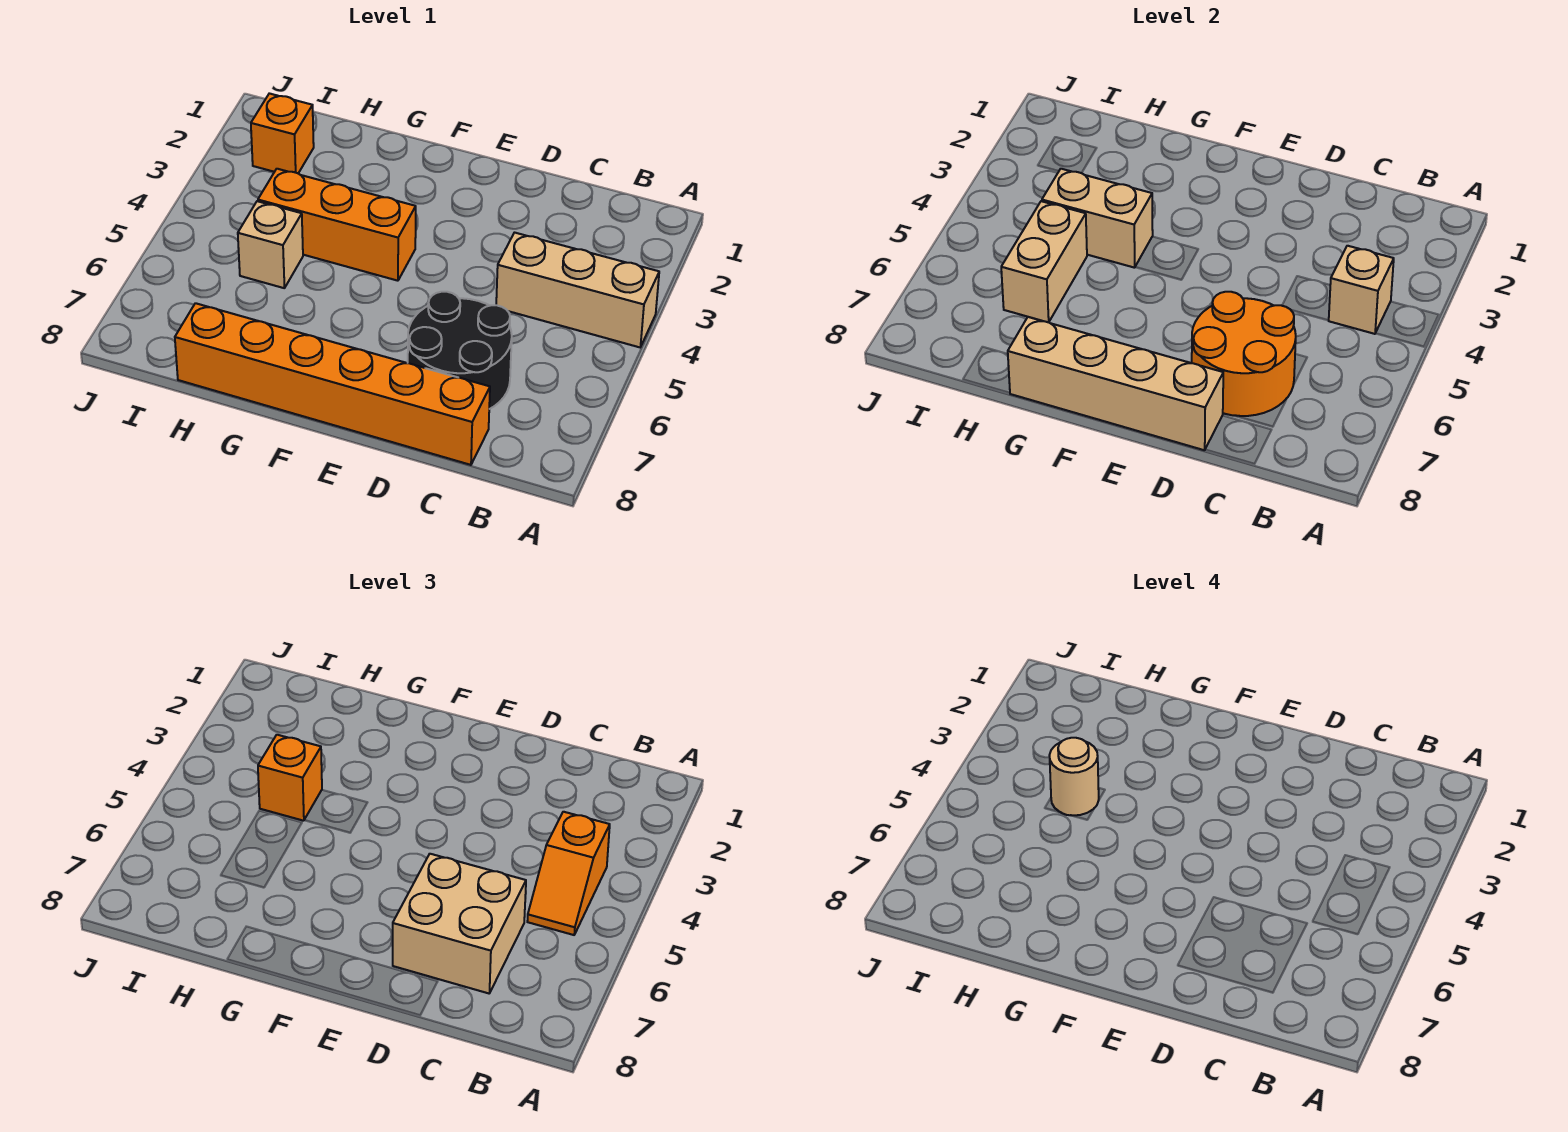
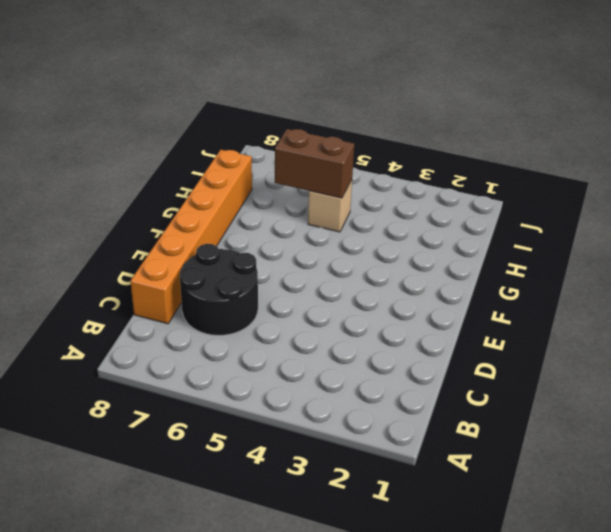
brown brick H5:H6 level 2 -> tan brick H5:H6 level 2
none -> tan brick A4:C4 level 1
none -> orange brick F4:H4 level 1
none -> orange brick I2 level 1

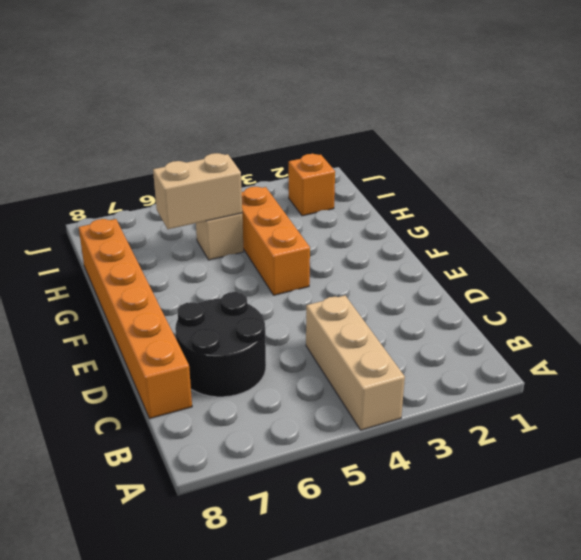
none -> tan brick B4 level 2
none -> orange round brick C6:D7 level 2
none -> tan brick D8:G8 level 2

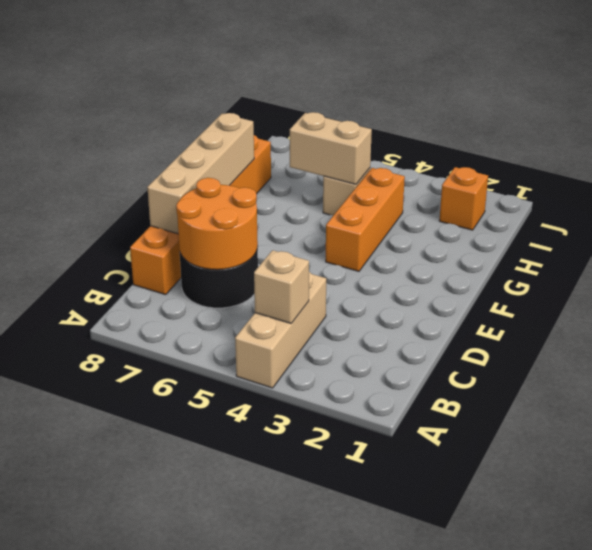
none -> tan brick G4:H4 level 2
none -> orange slope B4:B5 level 3 top 4
none -> tan brick C6:D7 level 3

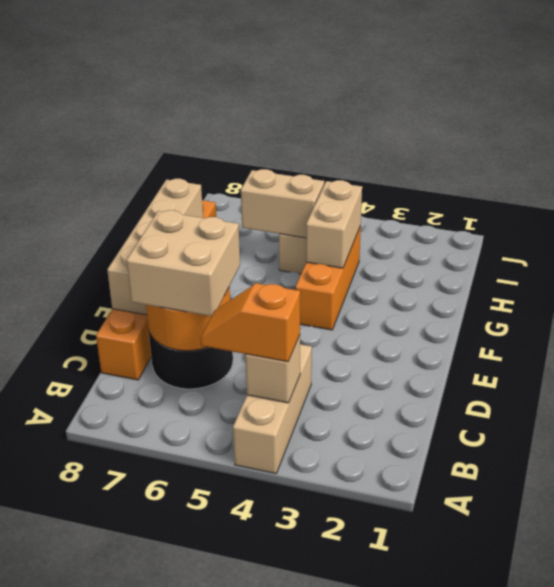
none -> orange brick I2 level 1
none -> orange brick H4 level 3
none -> tan round brick H4 level 4

